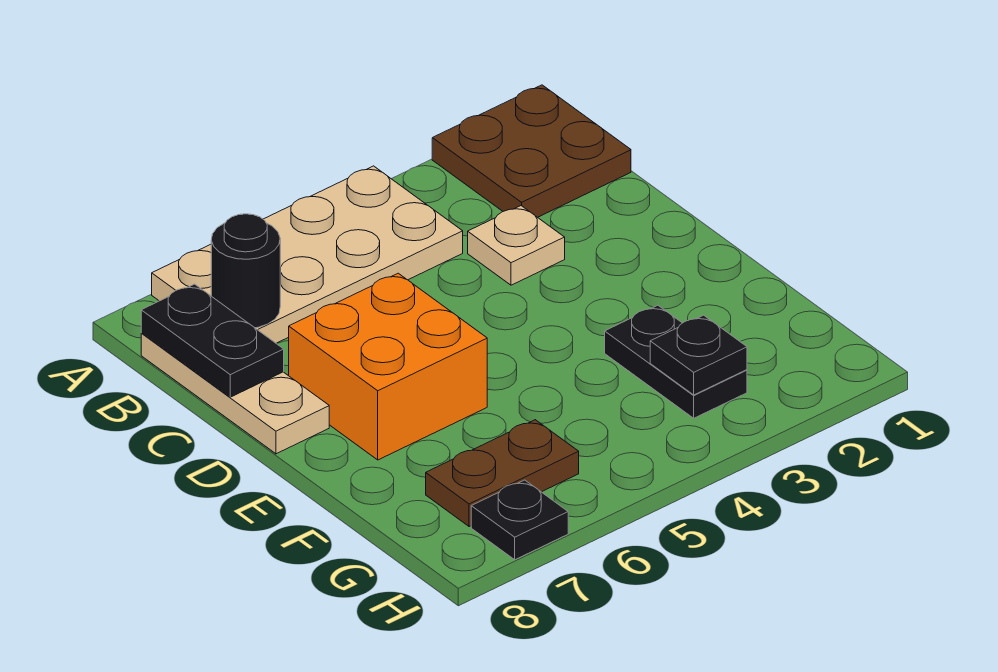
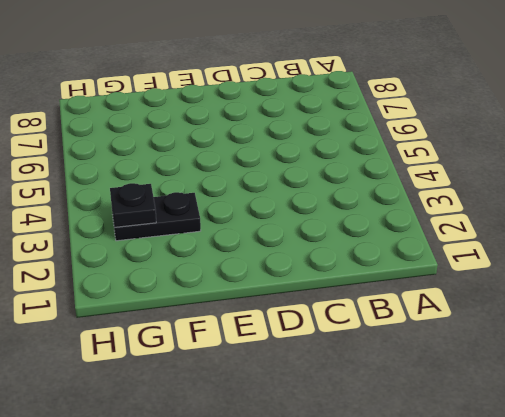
none -> brown plate A1:B2 level 1
none -> tan plate A4:B7 level 1

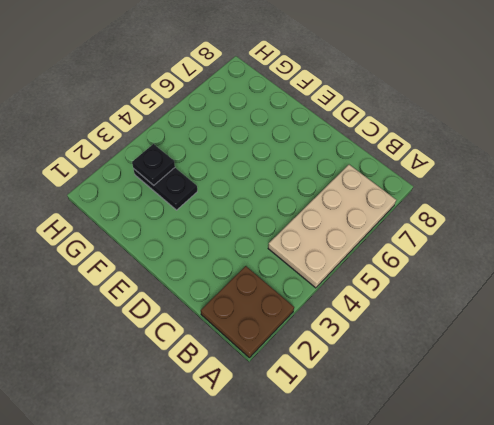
none -> tan plate B8:D8 level 1
none -> tan plate C3 level 1

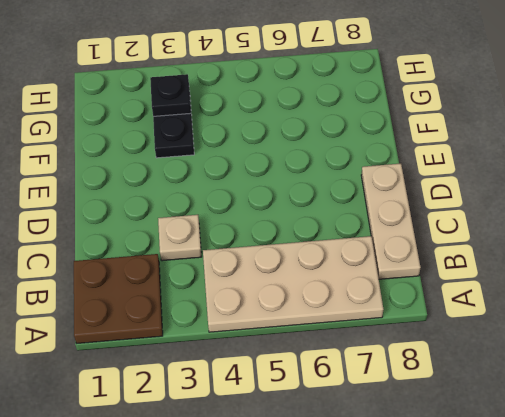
none -> orange brick D6:E7 level 1
none -> brown plate G6:G7 level 1

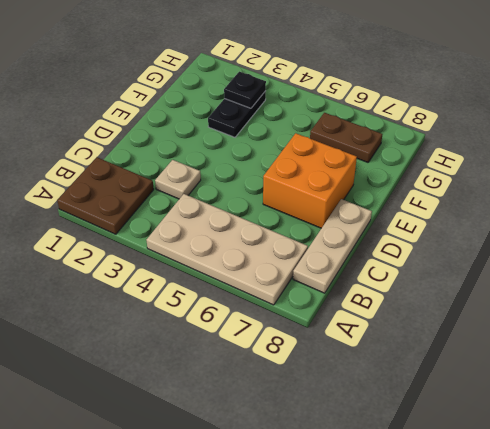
none -> black plate H7 level 1
none -> black round brick B7 level 2

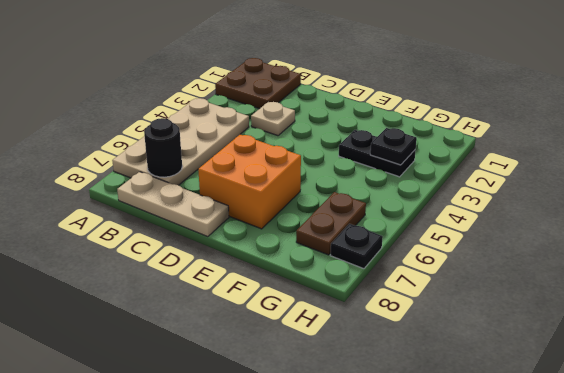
none -> black plate B8:C8 level 2

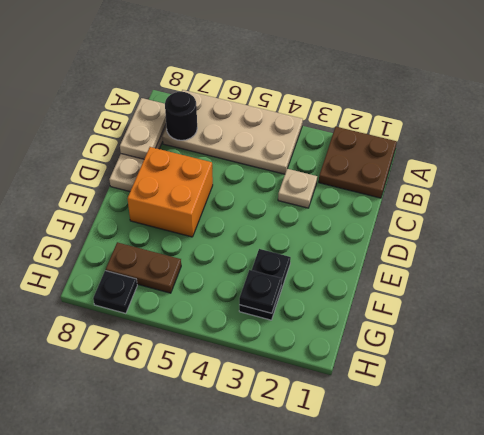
tan plate B8:C8 level 2 -> black plate B8:C8 level 2

